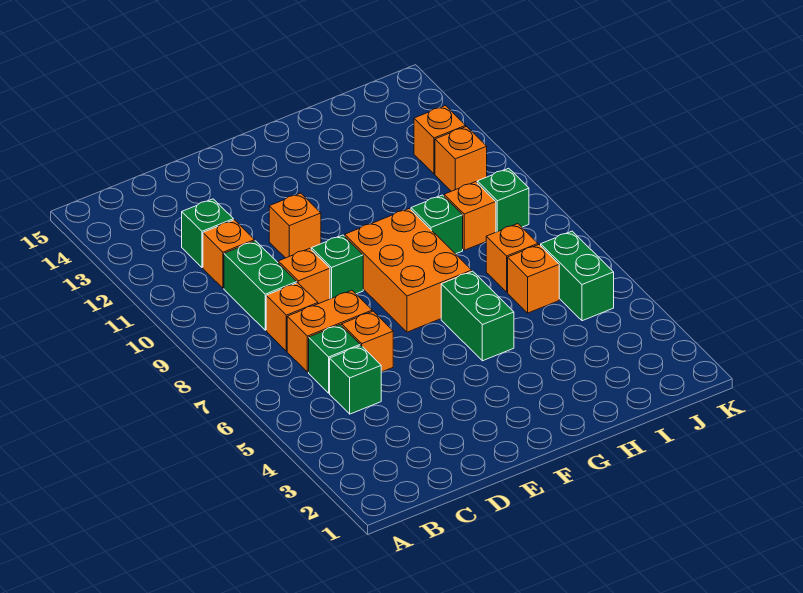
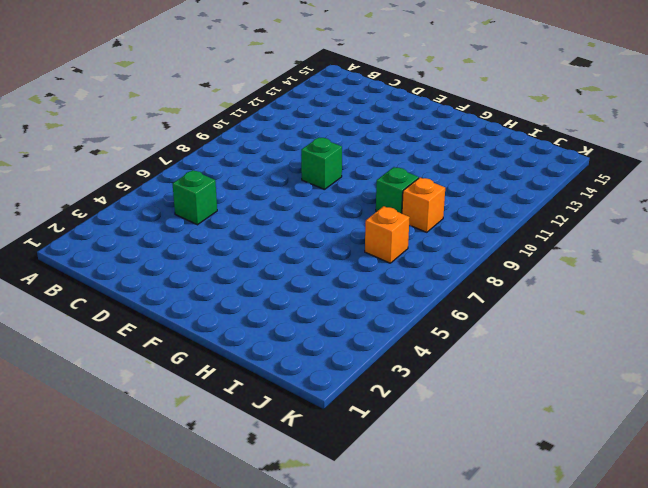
none -> green brick C6 level 1
none -> orange brick C7:D7 level 1
none -> orange brick C8 level 1

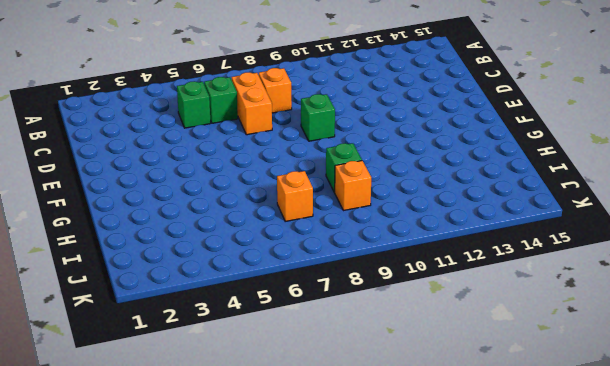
none -> green brick C9:C10 level 1
none -> orange brick C11 level 1
none -> green brick C12 level 1

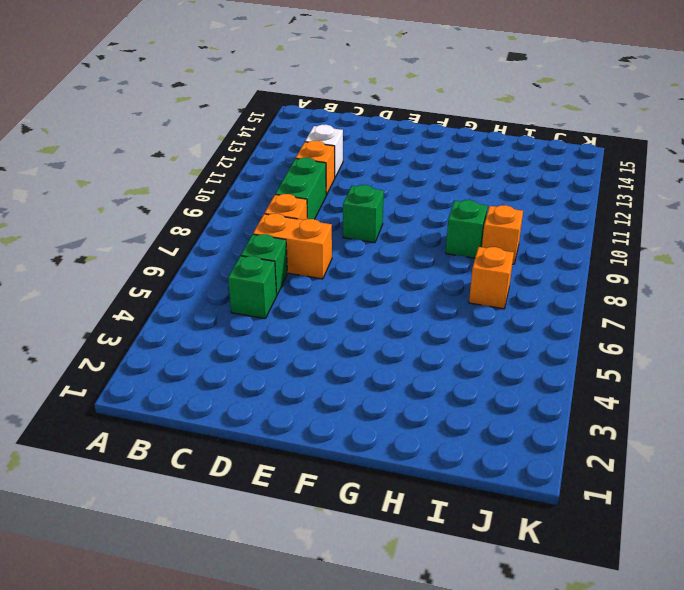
white brick C12 level 1 -> green brick C12 level 1
none -> orange brick D6 level 1
none -> orange brick D9 level 1
none -> orange brick E11 level 1

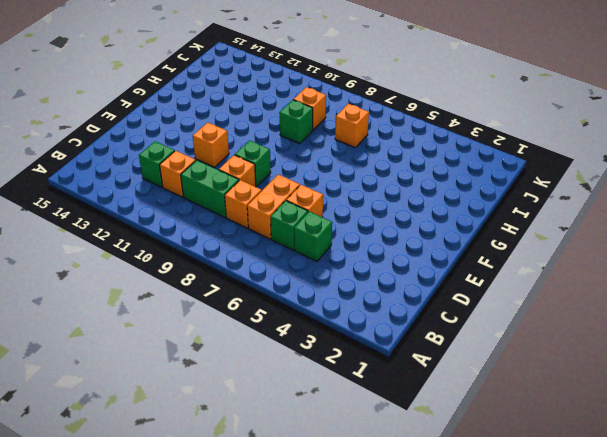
none -> orange brick F7:G9 level 1
none -> green brick G5:G6 level 1
none -> orange brick I6 level 1

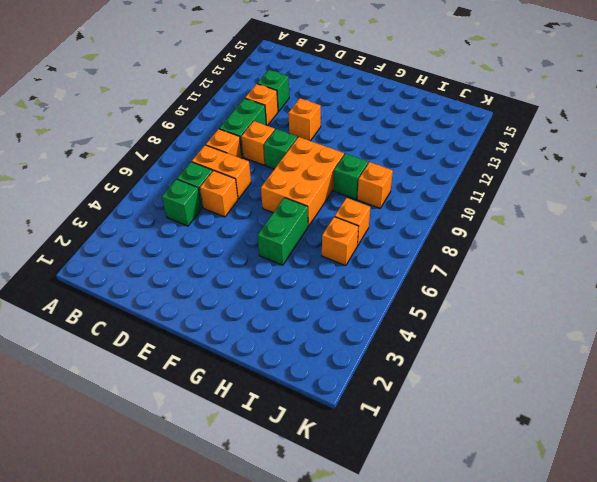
none -> green brick J5:J6 level 1
none -> green brick J9 level 1
none -> orange brick J11 level 1

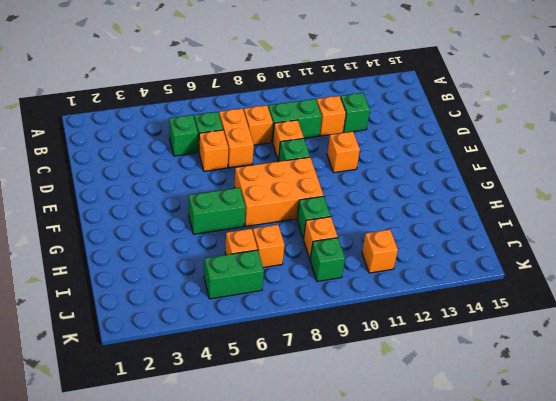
none -> orange brick J12 level 1

